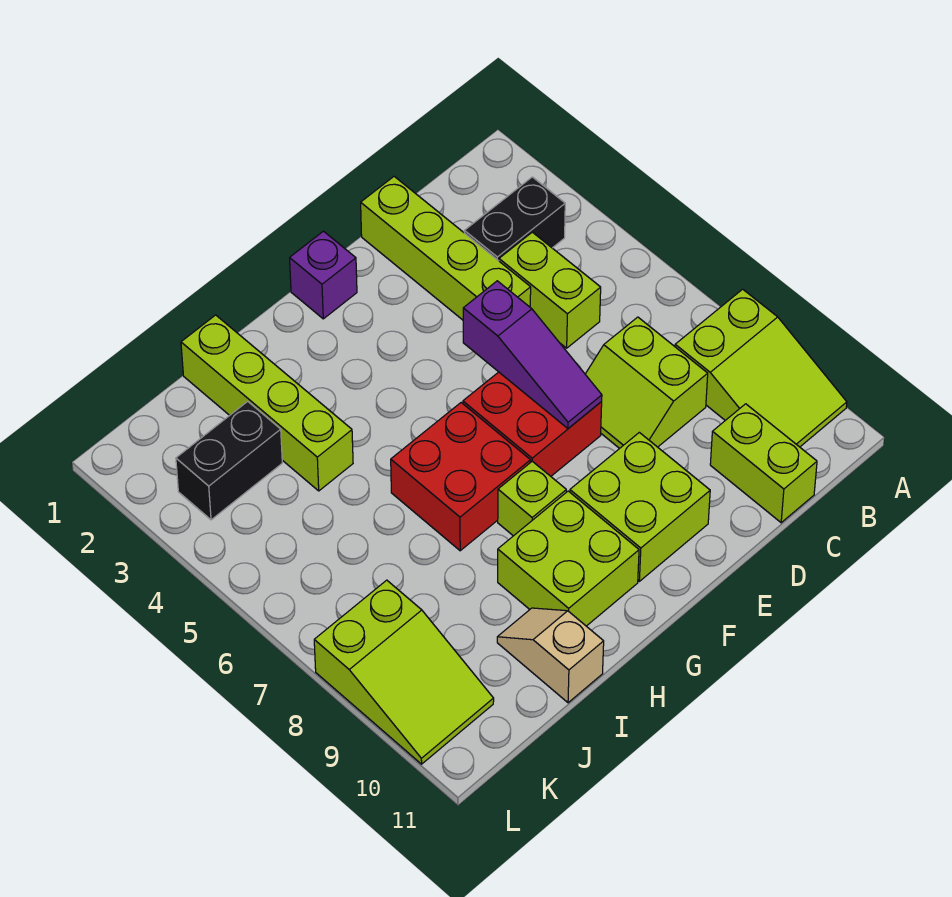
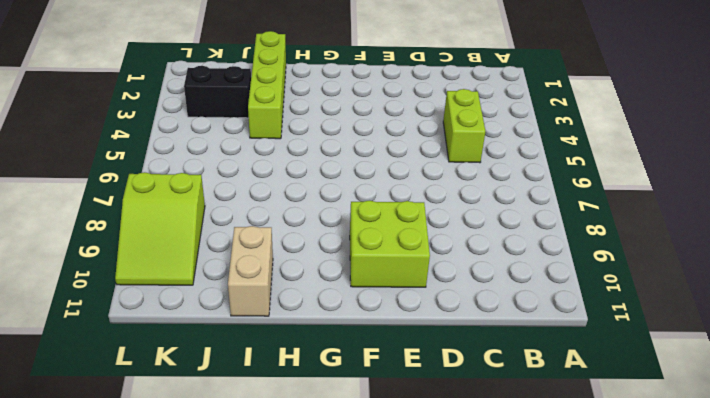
tan brick I10:I11 level 1 -> tan slope I10:I11 level 1 top 11
none -> lime slope A8:B10 level 1 top 8
none -> black brick B3:C3 level 1
none -> lime slope C7:D8 level 1 top C

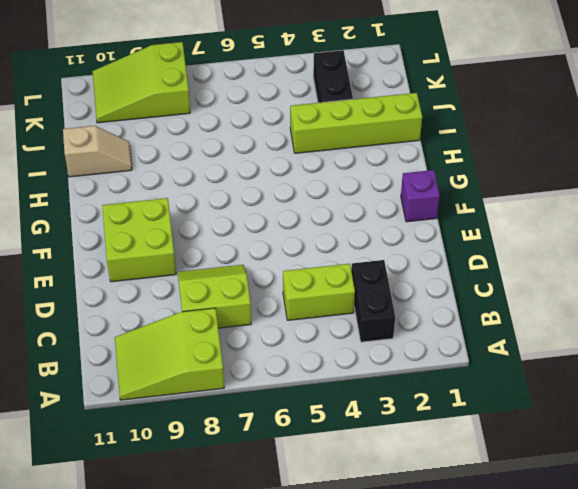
none -> lime brick C10:C11 level 1
none -> lime brick D1:D4 level 1
none -> red brick E6:F7 level 1

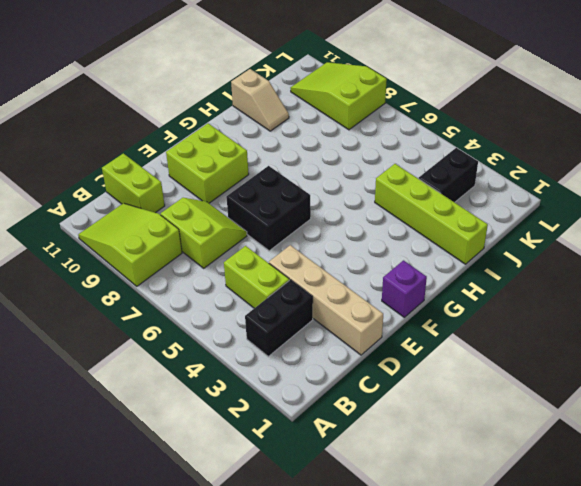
tan brick D1:D4 level 1 -> lime brick D1:D4 level 1
black brick E6:F7 level 1 -> red brick E6:F7 level 1
none -> red brick G6:H7 level 1
none -> lime brick G8 level 1
none -> lime brick G9:H10 level 1

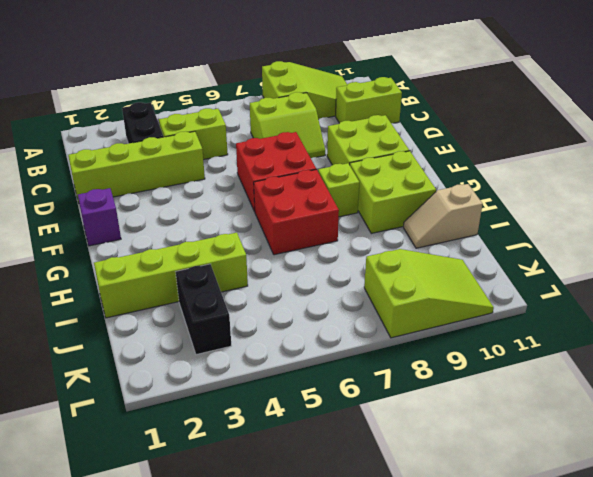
none -> purple slope E5:E7 level 2 top 5

